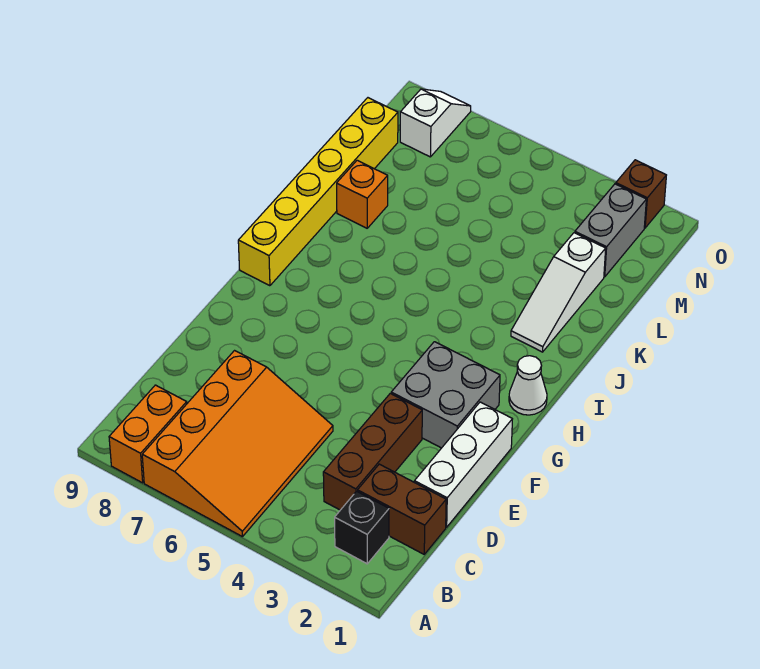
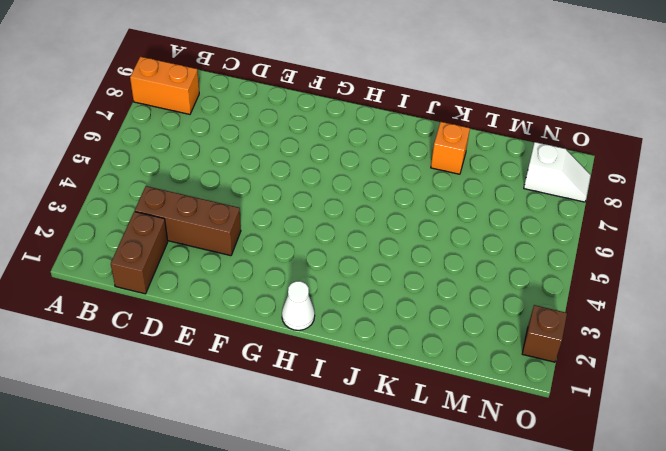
none -> orange slope A5:D7 level 1 top 7
none -> black brick B2 level 1
none -> white brick D1:F1 level 1

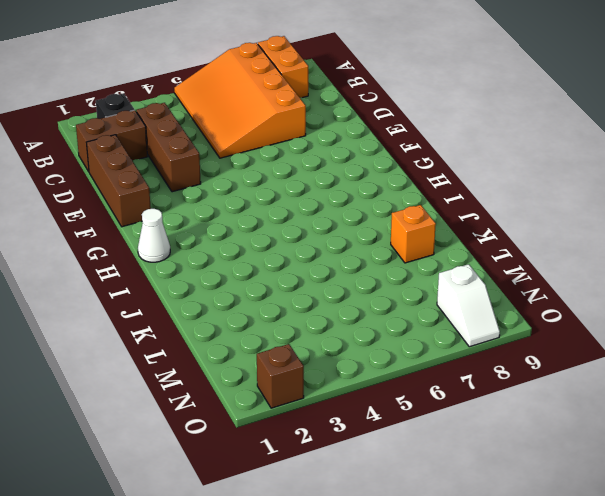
brown brick D1:F1 level 1 -> white brick D1:F1 level 1
none -> grey brick F2:G3 level 1
none -> yellow brick H9:M9 level 1
none -> white slope J2:L2 level 1 top L

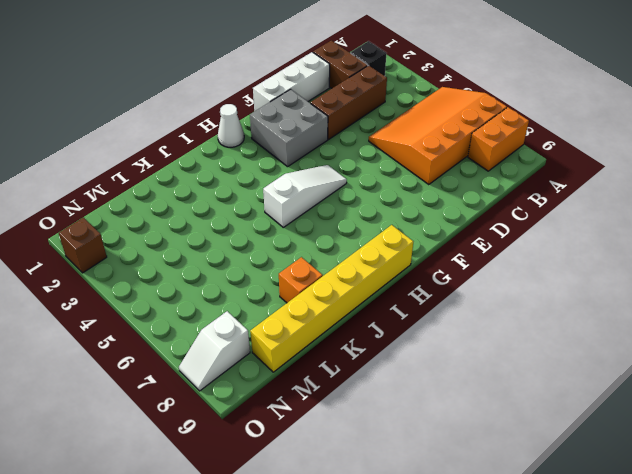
white slope G5:I5 level 1 top I -> white slope J2:L2 level 1 top L
none -> grey brick M2:N2 level 1

